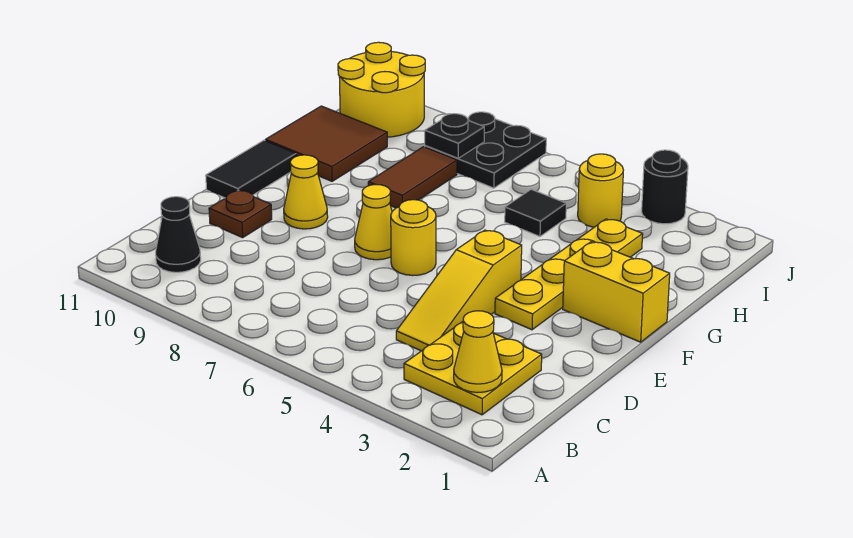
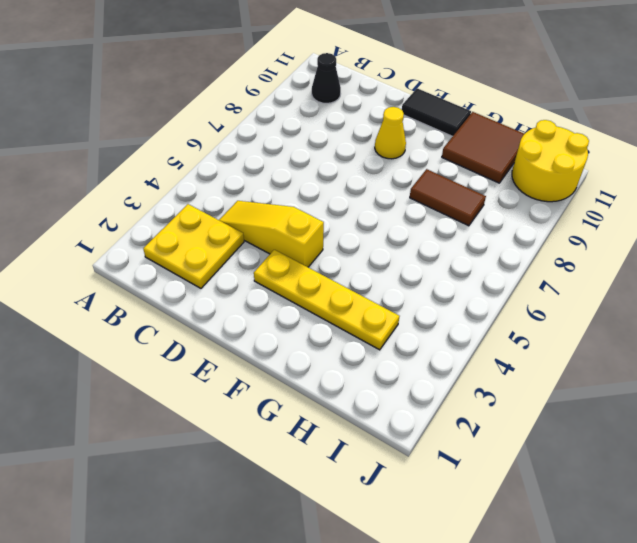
none -> brown plate D10 level 1
none -> yellow round brick E6 level 1
none -> yellow cone E7 level 1

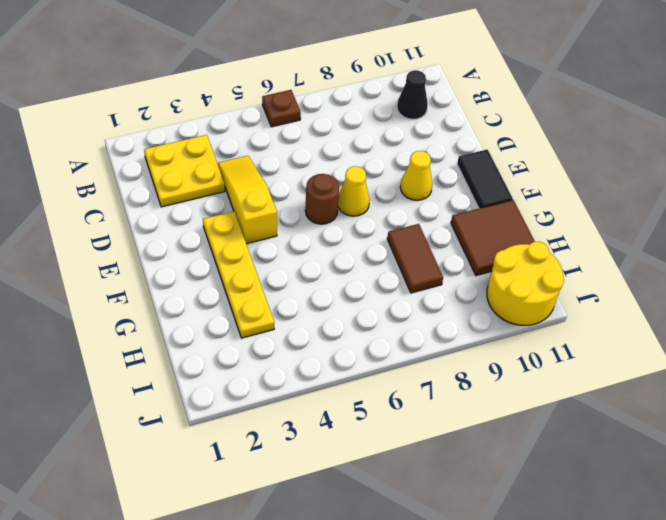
brown plate A6 level 1 -> brown plate D10 level 1
brown round brick E6 level 1 -> yellow round brick E6 level 1
none -> yellow brick F1:F2 level 1
none -> black tile H5 level 1
none -> yellow round brick I4 level 1

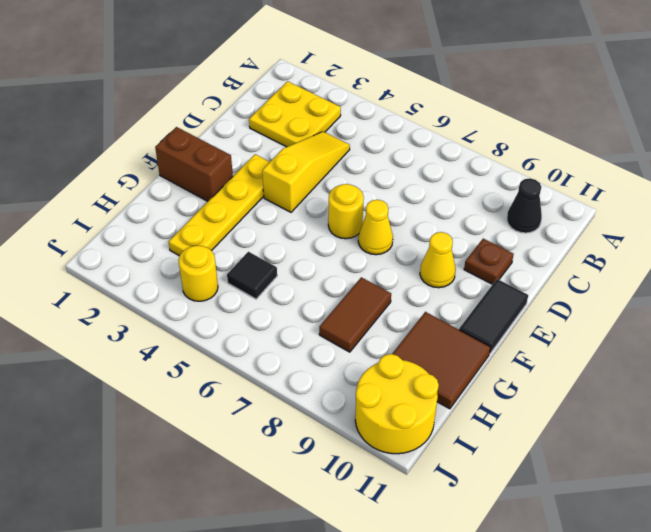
brown brick F1:F2 level 1 -> yellow brick F1:F2 level 1
none -> black plate I7:J8 level 1
none -> black round brick J3 level 1
none -> yellow cone B2 level 2

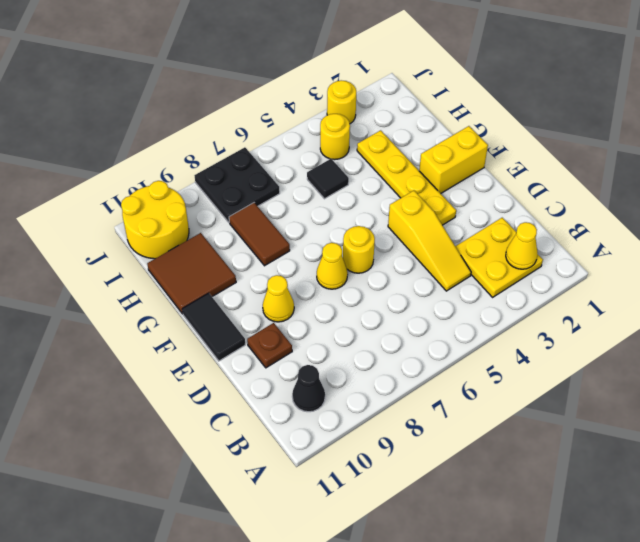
yellow round brick J3 level 1 -> black round brick J3 level 1
none -> black plate I8 level 2

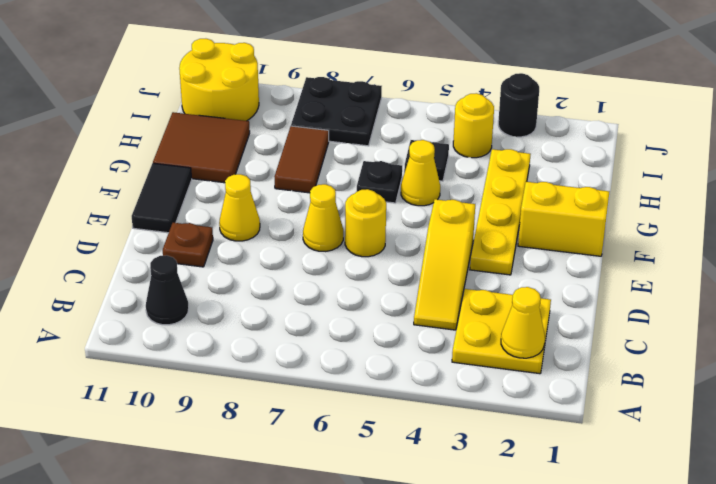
yellow cone G5 level 1 -> none
black plate G6 level 1 -> black plate I8 level 2

